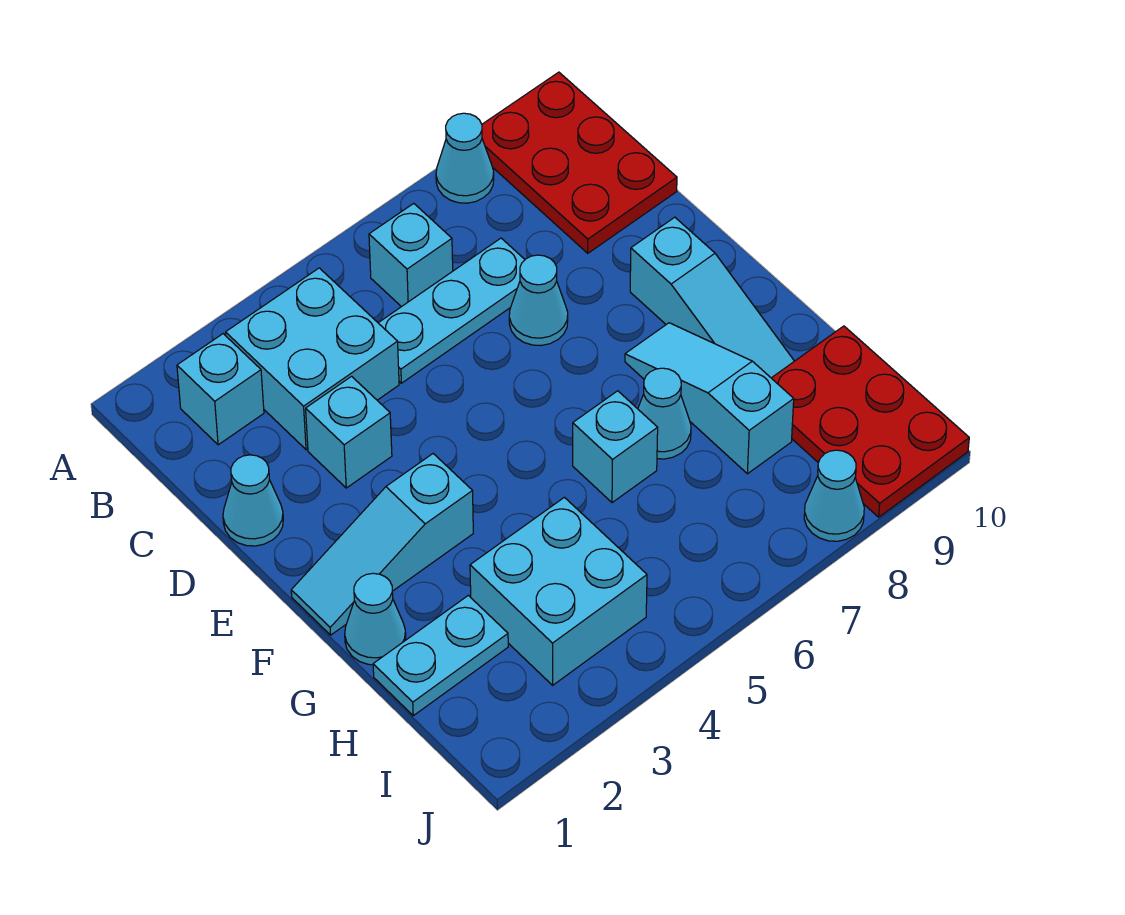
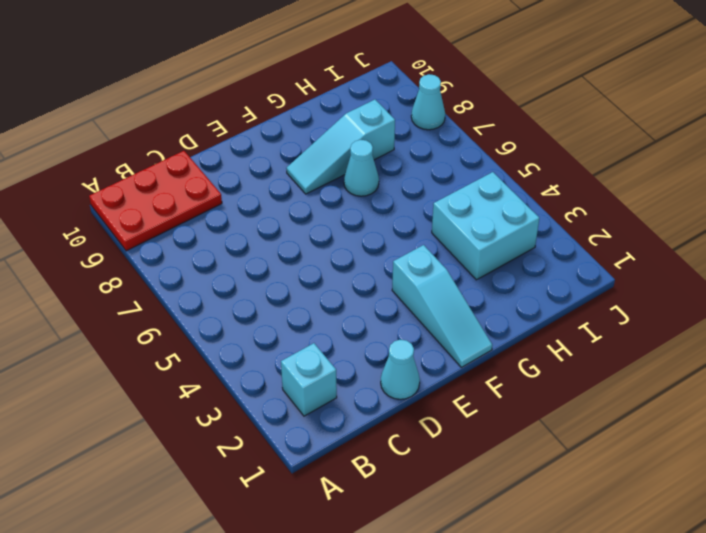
none -> cyan cone A8 level 1
none -> cyan brick B3:C4 level 1
none -> cyan brick B6 level 1

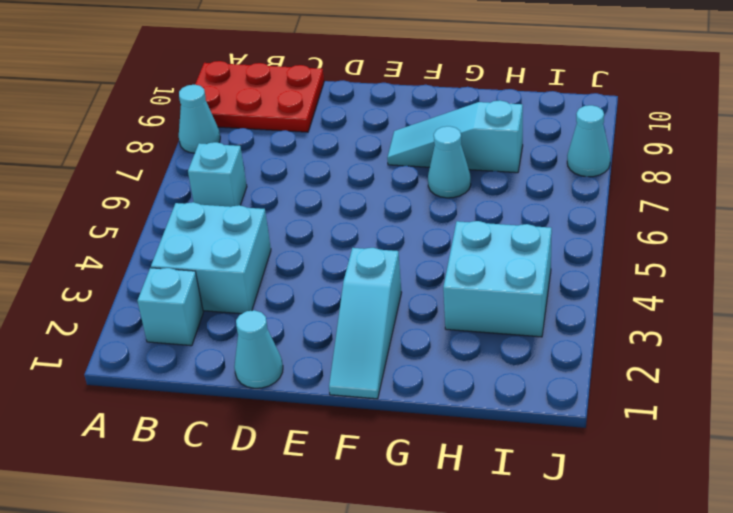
none -> cyan plate C5:C7 level 1
none -> cyan brick D3 level 1
none -> cyan cone D7 level 1

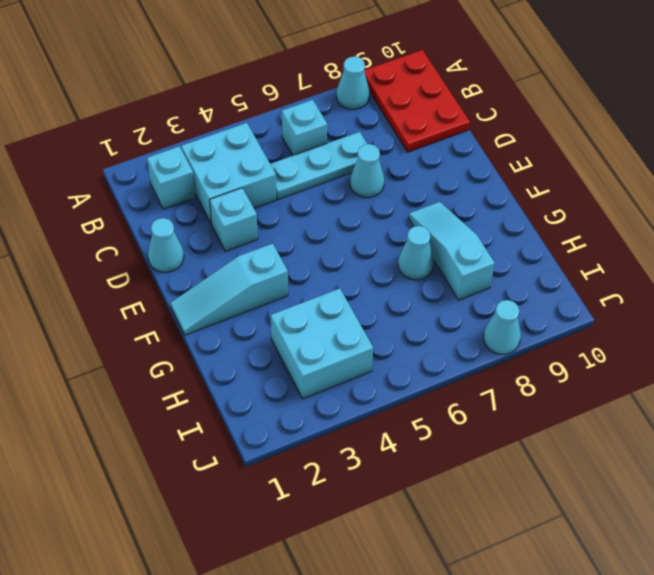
none -> cyan slope E9:G9 level 1 top E
none -> cyan cone G1 level 1
none -> cyan brick G6 level 1

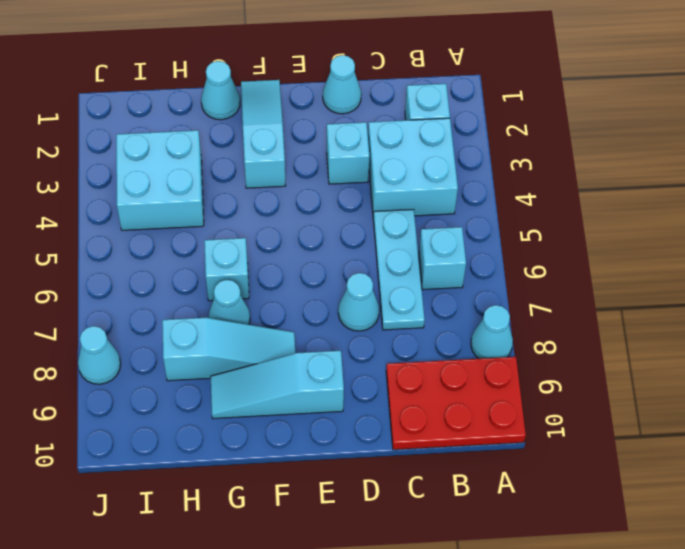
none -> cyan plate H1:H2 level 1
none -> red plate H9:J10 level 1

